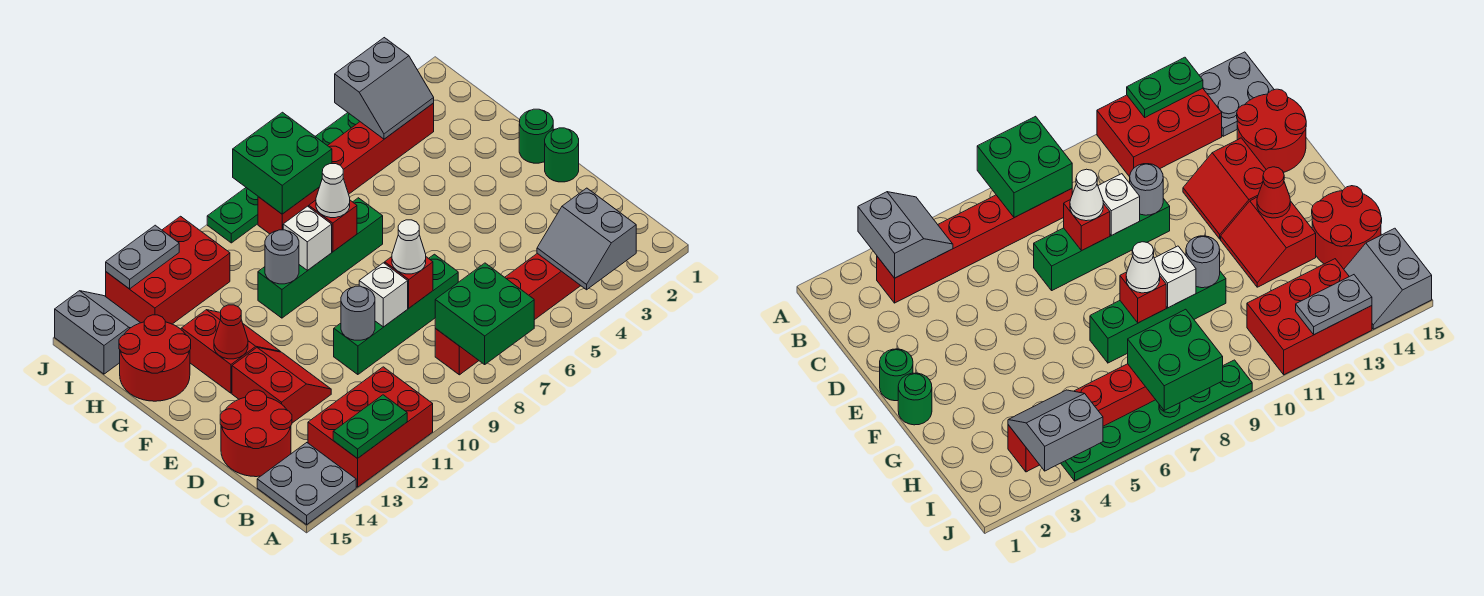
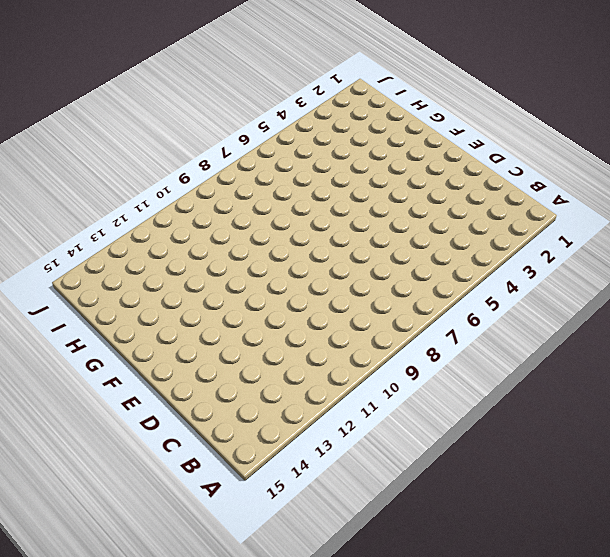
none -> red brick A11:B13 level 1
none -> grey plate A14:B15 level 1
none -> red brick B3:B8 level 1
none -> red round brick C14:D15 level 1

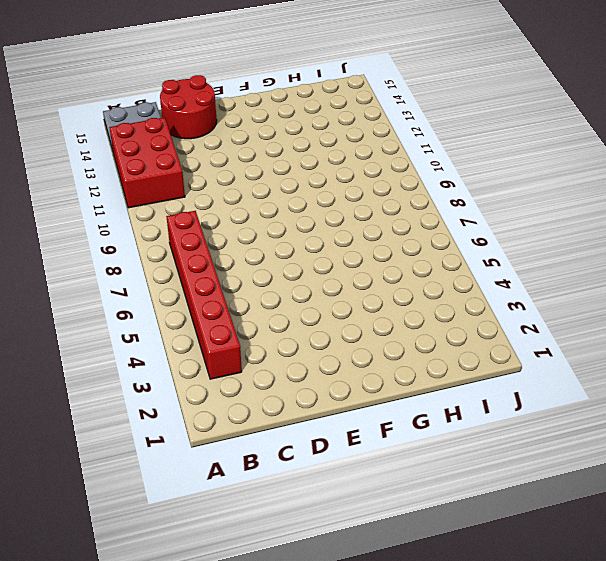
none -> green brick D7:D10 level 1
none -> red slope D12:E13 level 1 top 13
none -> green round brick E1 level 1
none -> green round brick F1 level 1

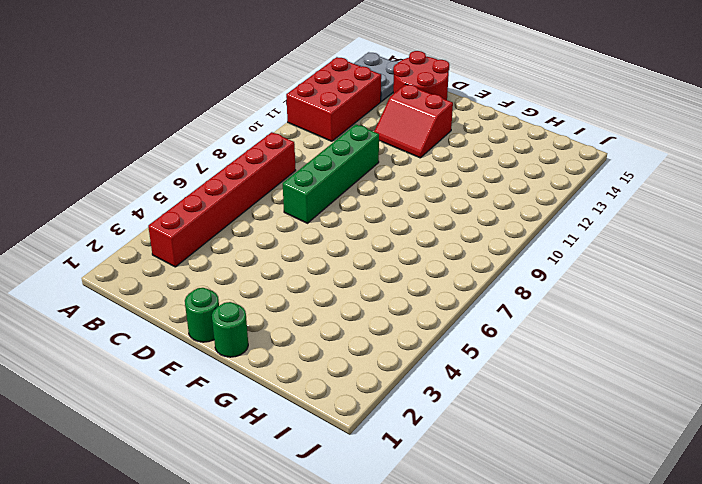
none -> red slope F12:G13 level 1 top 13
none -> green brick G7:G10 level 1
none -> red round brick G14:H15 level 1
none -> red brick I3:I8 level 1

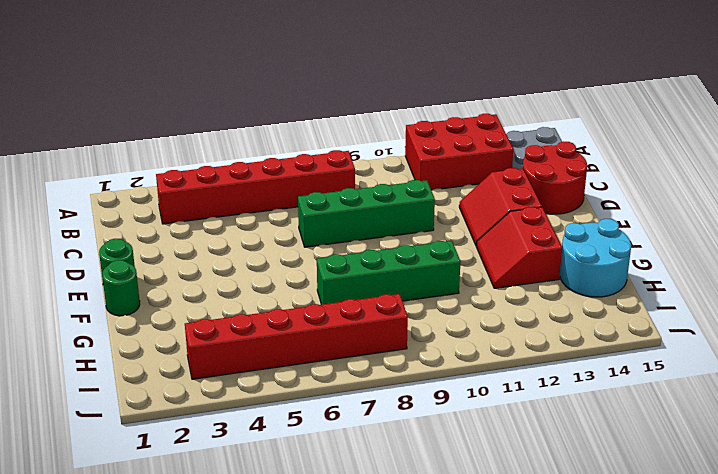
cyan round brick G14:H15 level 1 -> red round brick G14:H15 level 1
none -> red brick I11:J13 level 1
none -> grey slope I14:J15 level 1 top 15
none -> green plate J4:J9 level 1
none -> grey slope A3:B4 level 2 top 3

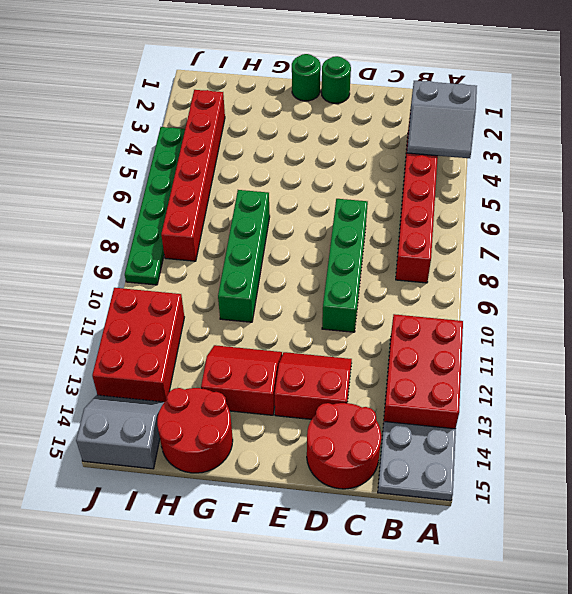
none -> green brick A7:B8 level 2
none -> green plate A12:A13 level 2
none -> red brick D8 level 2
none -> white brick D9 level 2

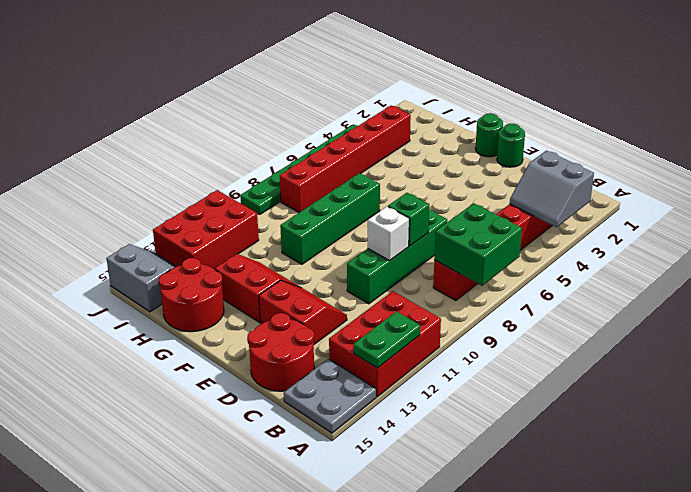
green brick D8 level 2 -> red brick D8 level 2
none -> grey round brick D10 level 2
none -> red cone F13 level 2
none -> red brick G8 level 2
none -> white brick G9 level 2

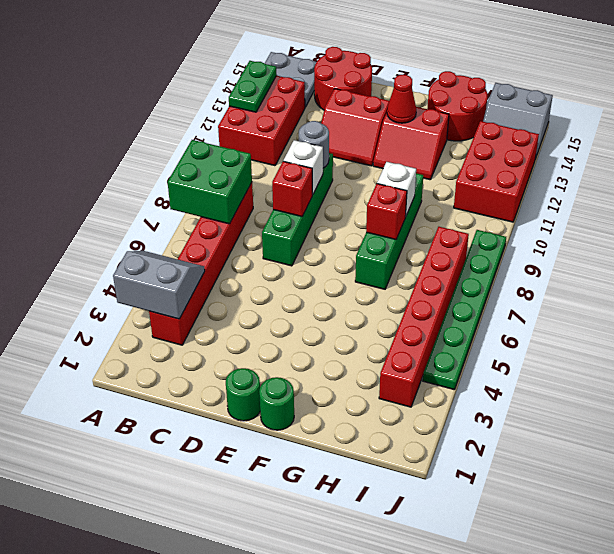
none -> grey round brick G10 level 2
none -> grey slope I3:J4 level 2 top J
none -> green brick I7:J8 level 2
none -> grey plate J12:J13 level 2

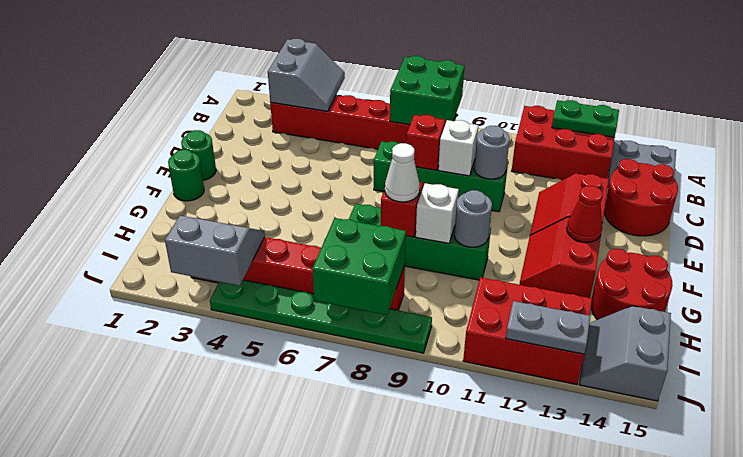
none -> white cone D8 level 3

